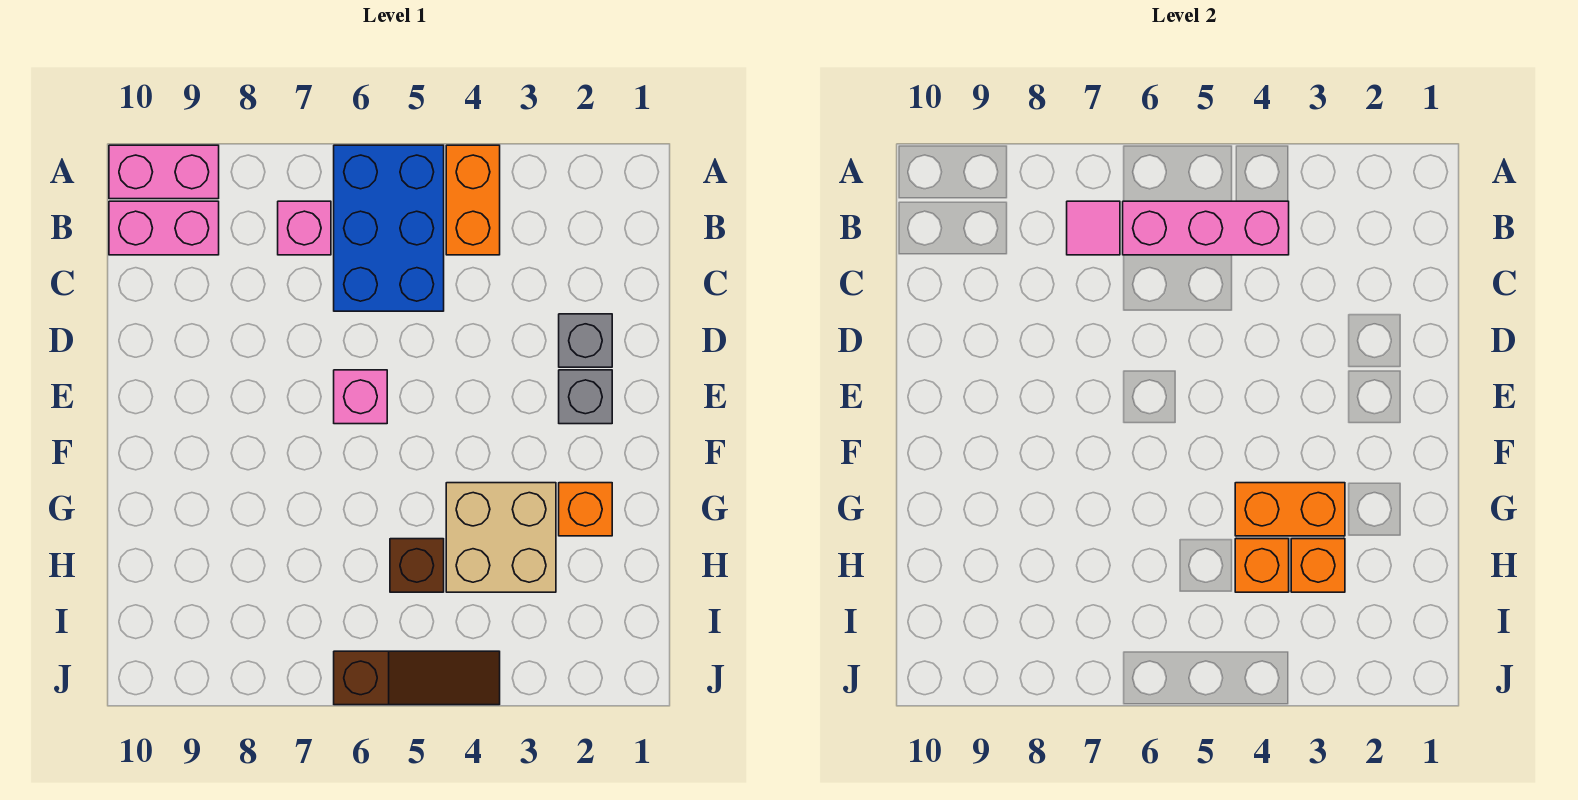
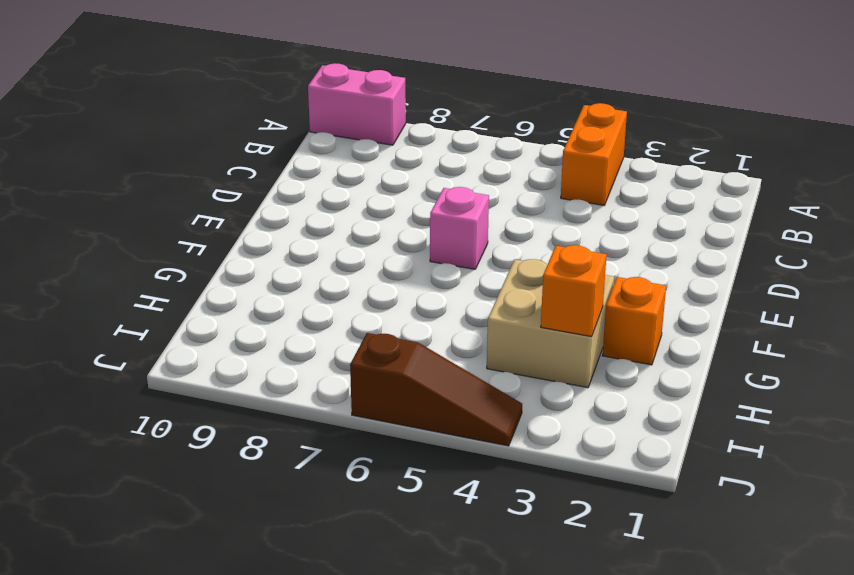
none -> blue brick A5:C6 level 1
none -> pink brick B7 level 1
none -> pink brick B9:B10 level 1

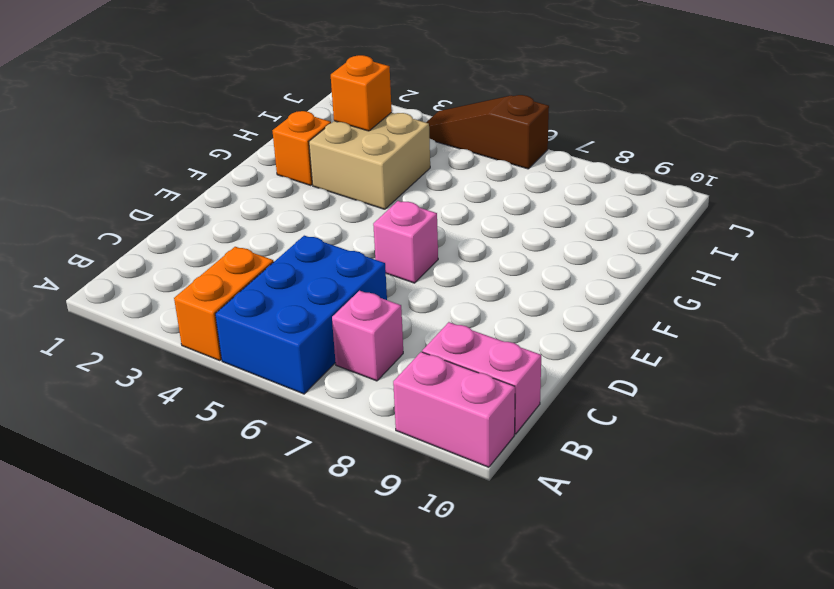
none -> grey brick D2 level 1
none -> grey brick E2 level 1
none -> brown brick H5 level 1

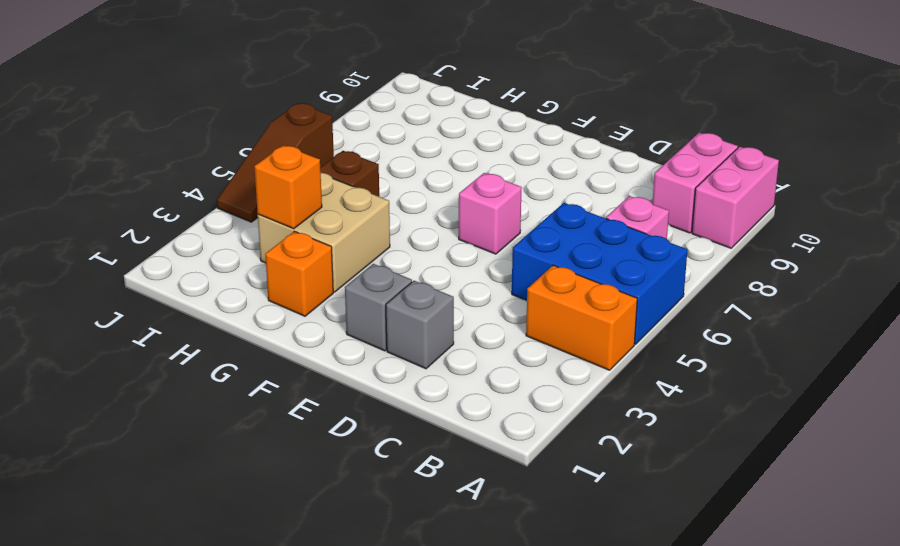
none -> pink brick B4:B6 level 2
none -> pink tile B7 level 2
none -> orange brick G3:G4 level 2

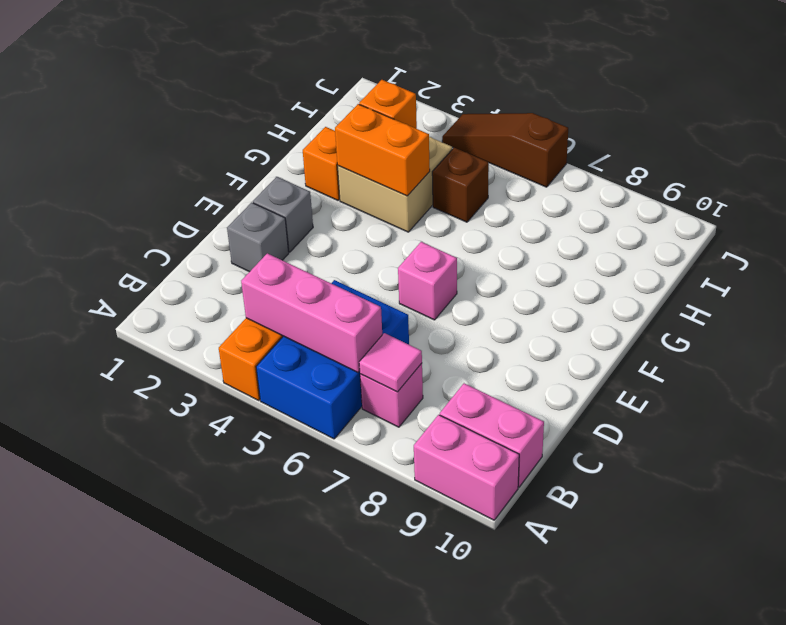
none -> orange brick H4 level 2

